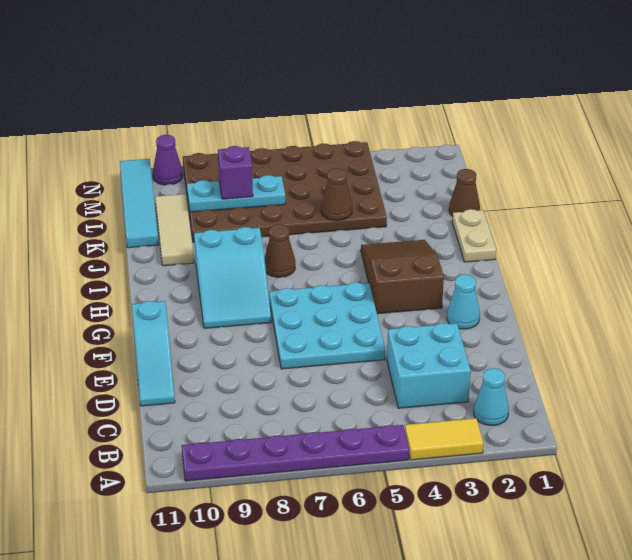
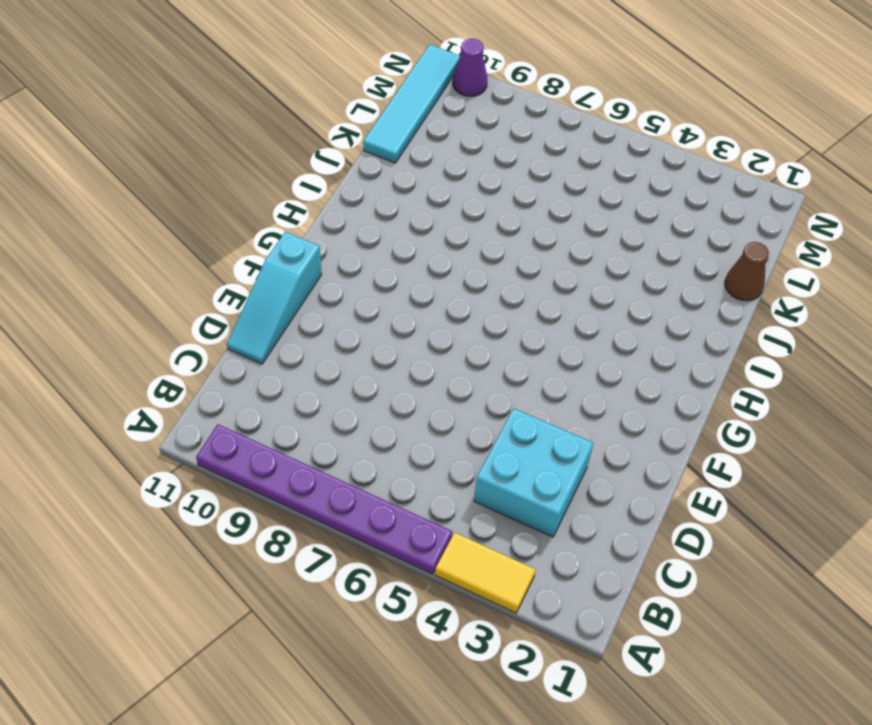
none -> cyan cone B2 level 1
none -> cyan plate E5:G7 level 1
none -> cyan cone F2 level 1

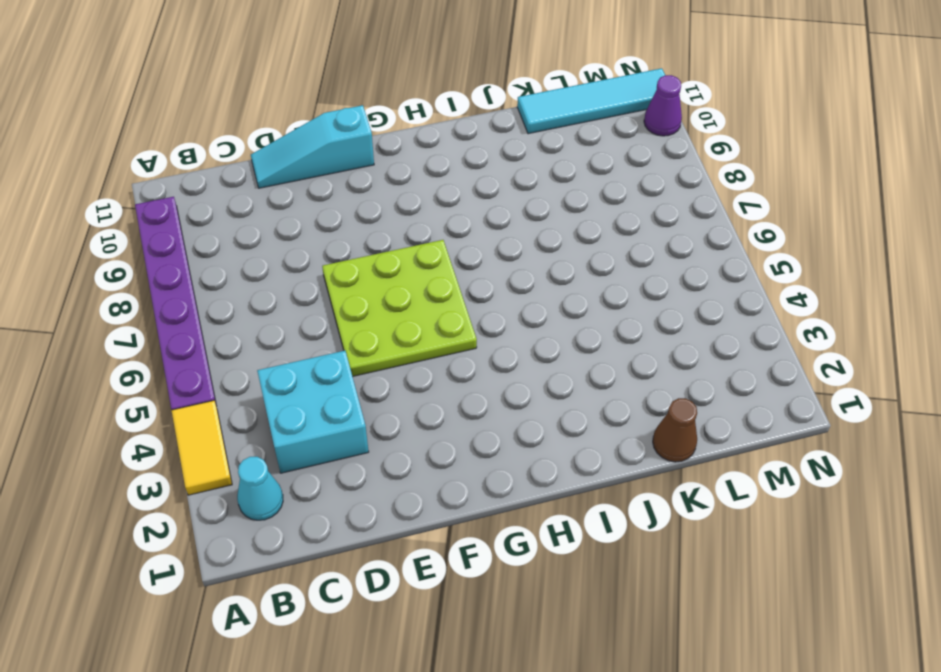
lime plate E5:G7 level 1 -> cyan plate E5:G7 level 1
none -> cyan cone F2 level 1
none -> brown slope G3:I4 level 1 top G
none -> cyan slope G8:I9 level 1 top I

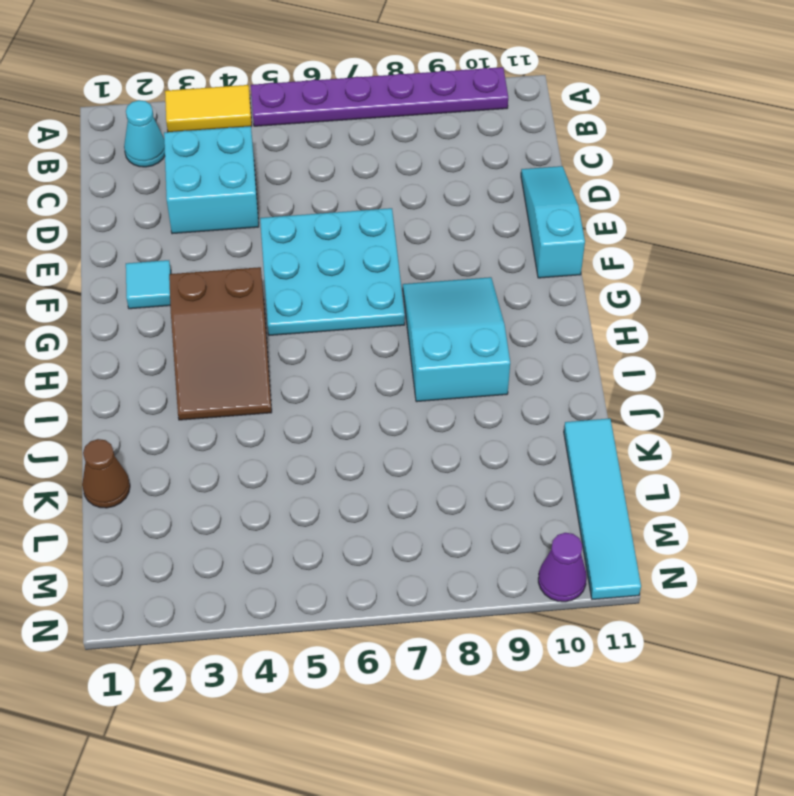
cyan tile F2 level 1 -> cyan cone F2 level 1
none -> tan plate I1:J1 level 1
none -> brown cone I7 level 1
none -> tan tile J10:L10 level 1

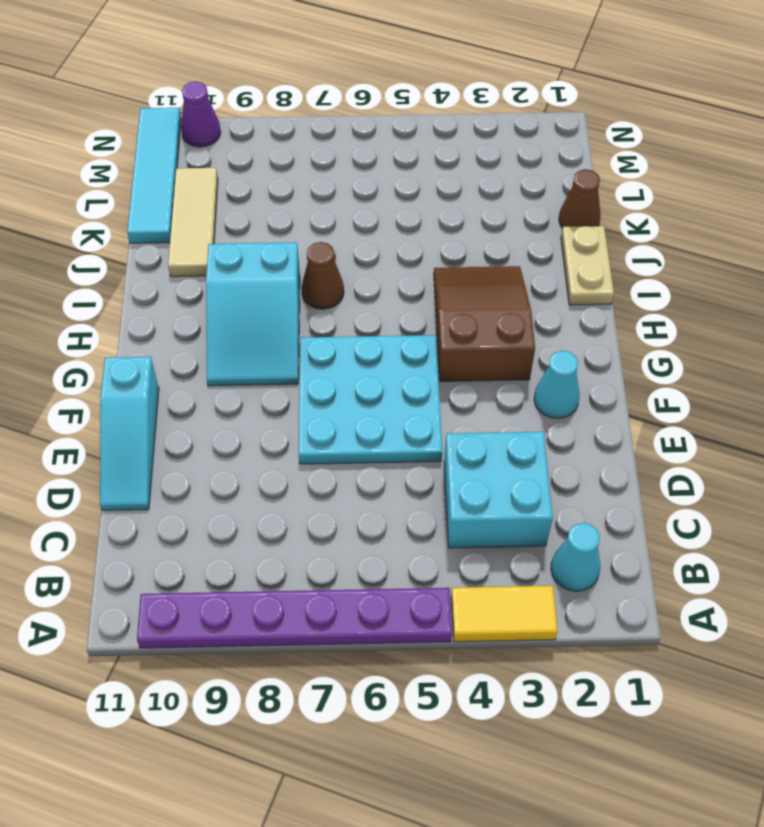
none -> brown plate K4:N9 level 1
none -> brown cone K5 level 2
none -> cyan plate L7:L9 level 2

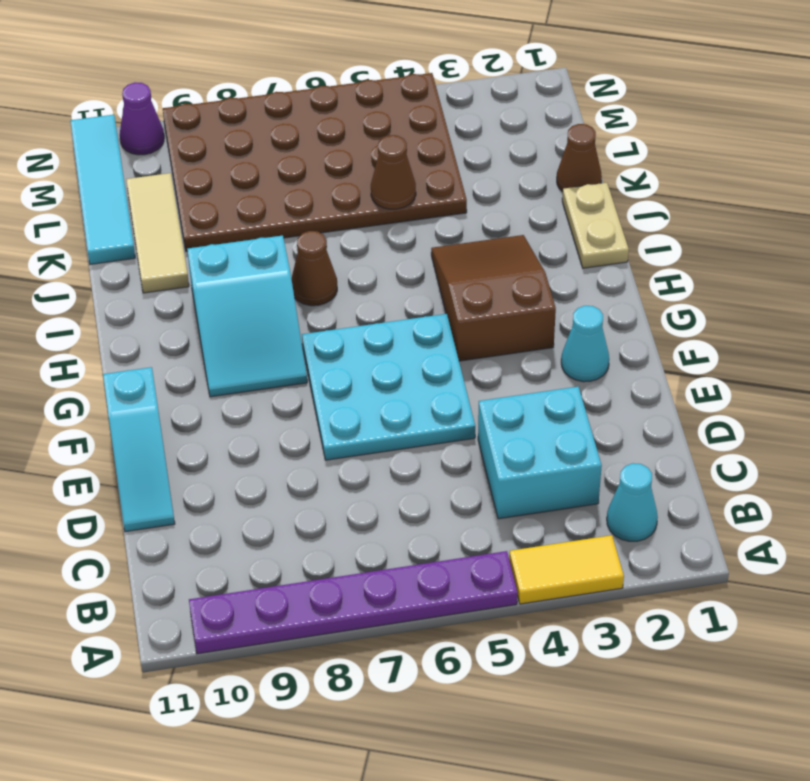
none -> cyan plate L7:L9 level 2
none -> purple brick L8 level 3

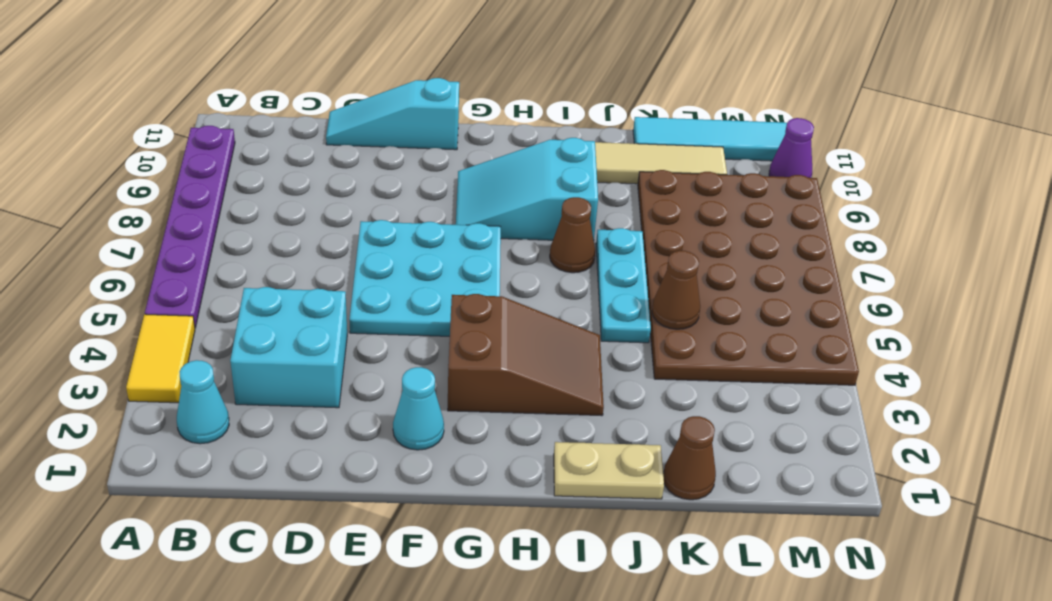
cyan plate J5:J7 level 1 -> cyan plate L7:L9 level 2
none -> purple brick L8 level 3

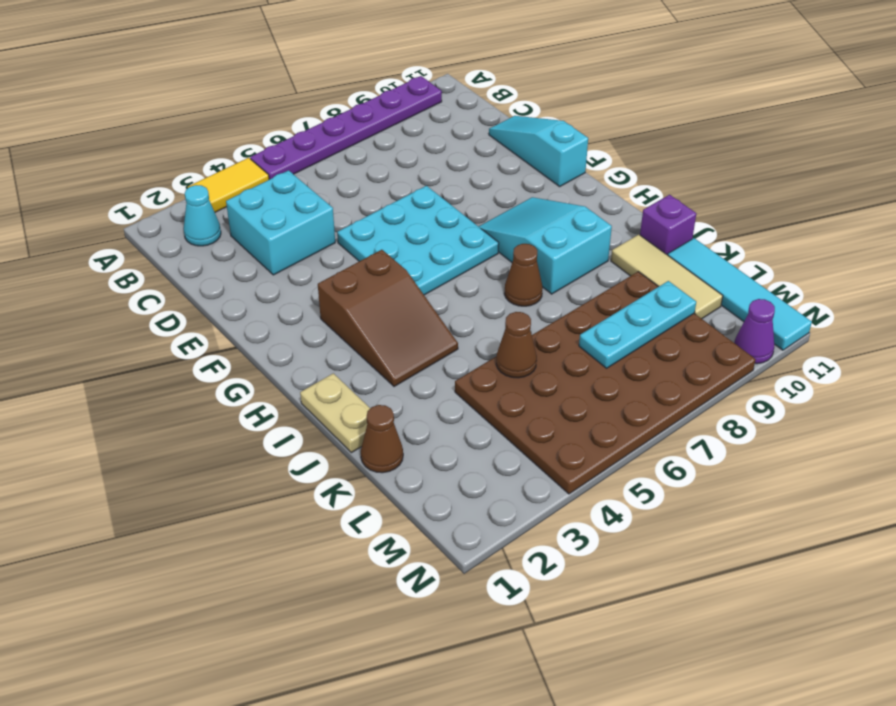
purple brick J11 level 1 -> purple brick L8 level 3
none -> cyan cone F2 level 1

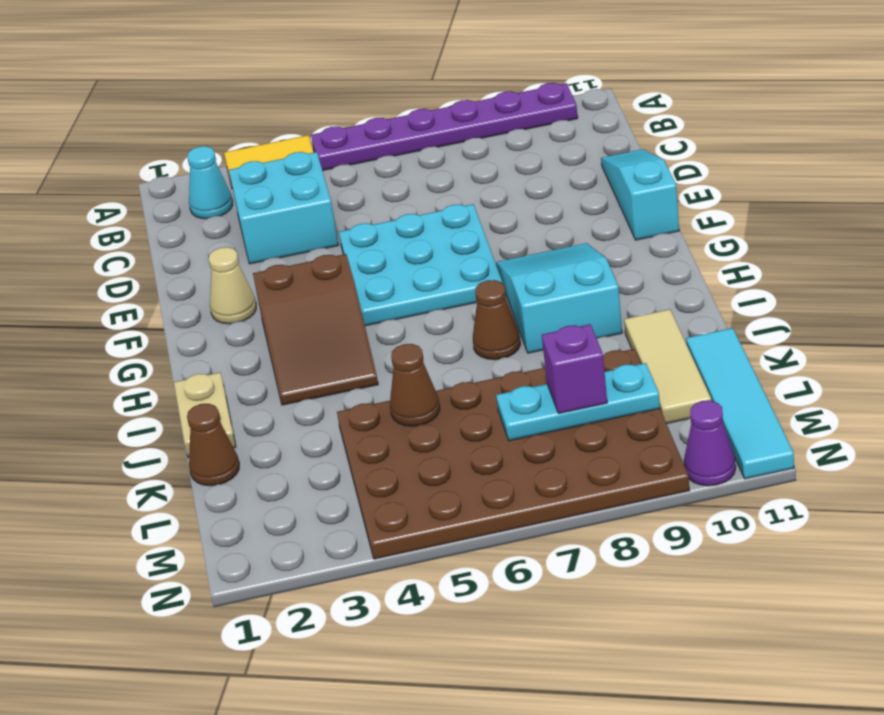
tan cone F2 level 1 -> cyan cone F2 level 1

